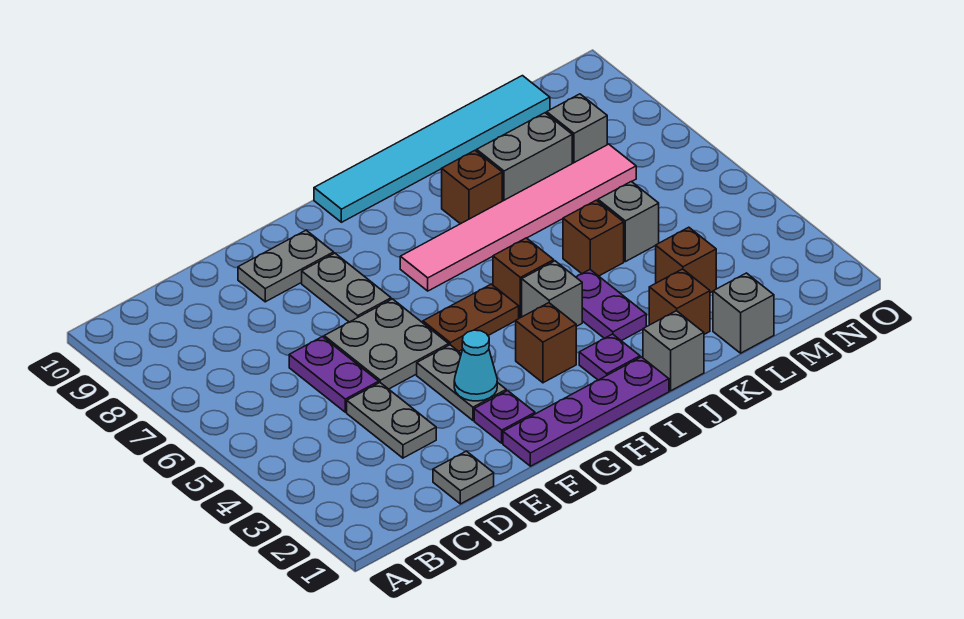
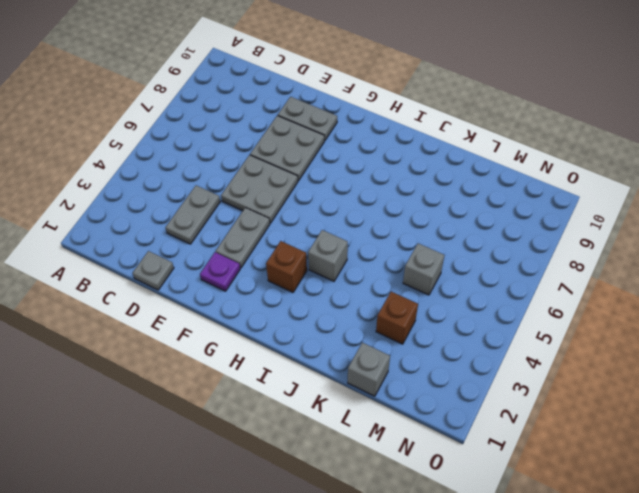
grey plate E7:F8 level 1 -> grey plate F7:F8 level 1
none -> purple plate D5:D6 level 1
none -> purple plate F1:I1 level 1
none -> brown plate G5:H5 level 1

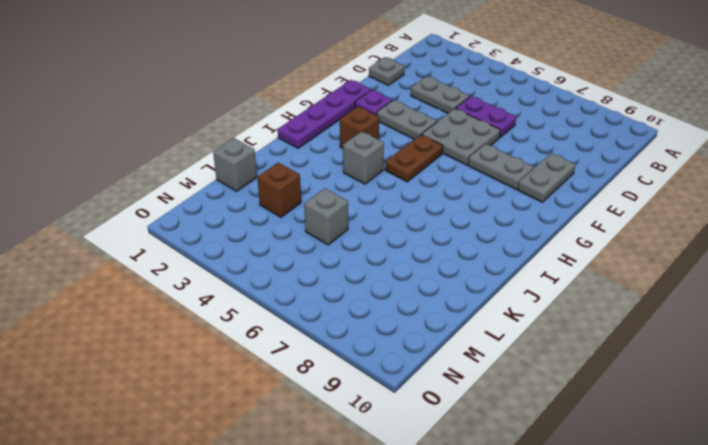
none -> pink tile H7:M7 level 1
none -> cyan tile H10:M10 level 1
none -> purple plate I2 level 1

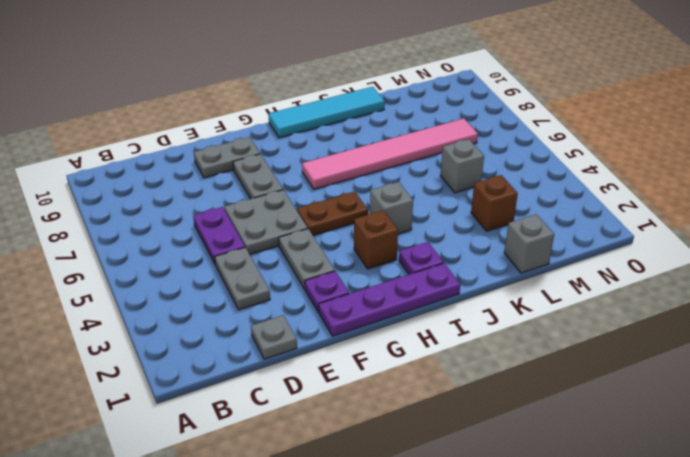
cyan tile H10:K10 level 1 -> cyan tile H10:M10 level 1
none -> brown brick I5 level 1
none -> grey brick J1 level 1
none -> purple plate J3:J4 level 1

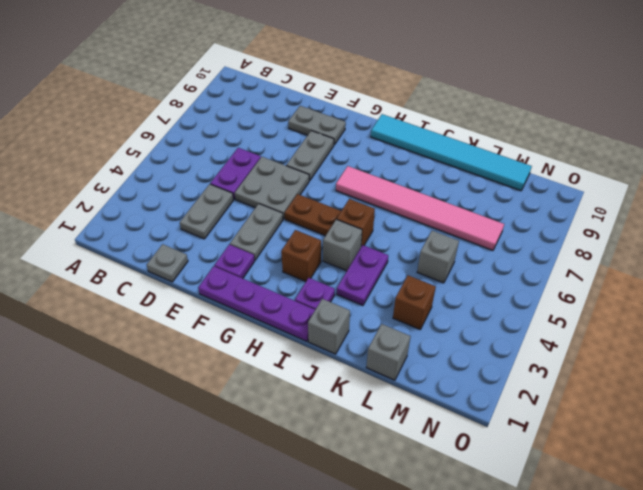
none -> brown brick J8 level 1
none -> brown brick K2 level 1
none -> brown brick K5 level 1

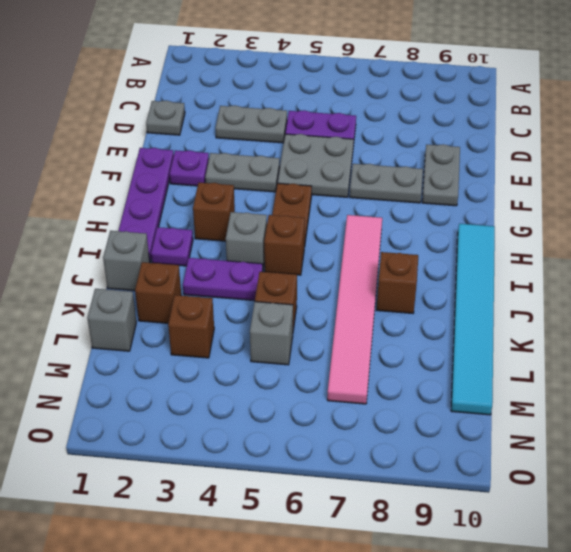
none -> grey brick K8:L8 level 1
none -> grey brick M8 level 1
none -> cyan cone F3 level 2

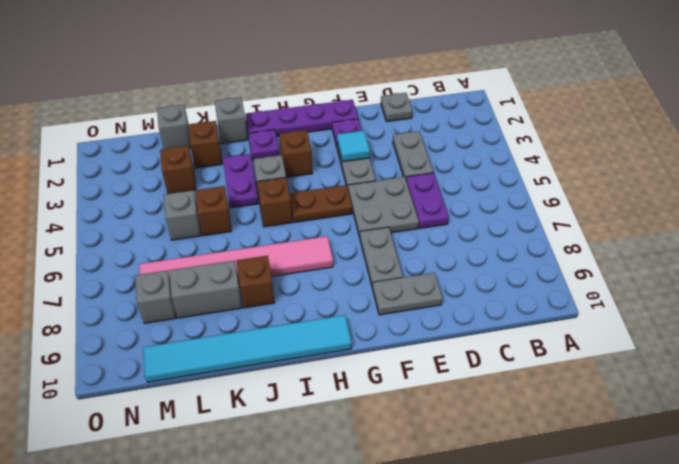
cyan tile F3 level 2 -> cyan cone F3 level 2

